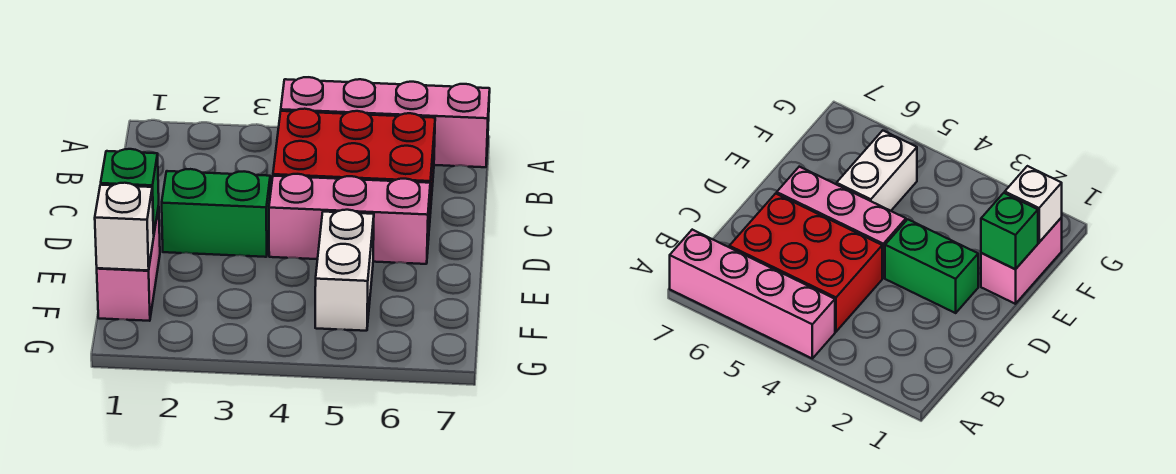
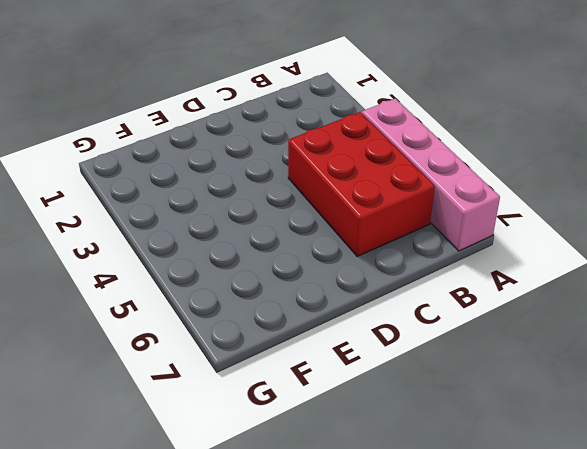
none -> green brick D2:D3 level 1
none -> pink brick D4:D6 level 1

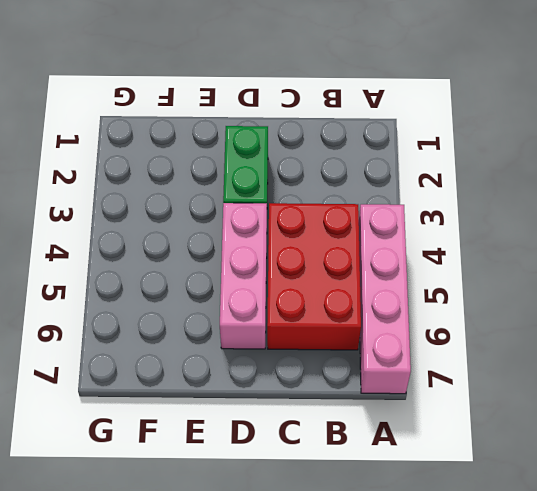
none -> pink brick E1:F1 level 1
none -> white brick E5:F5 level 1

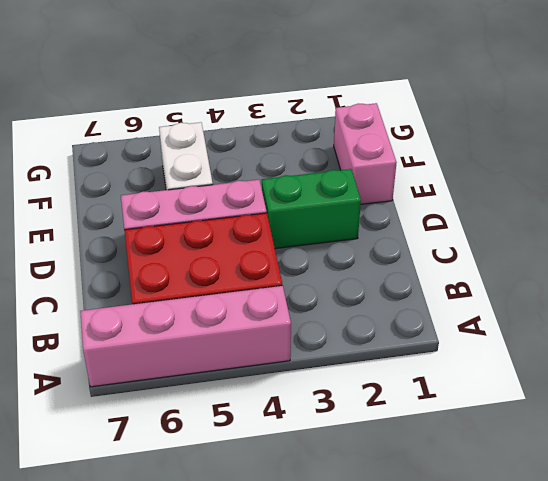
none -> green brick E1 level 2
none -> white brick F1 level 2

